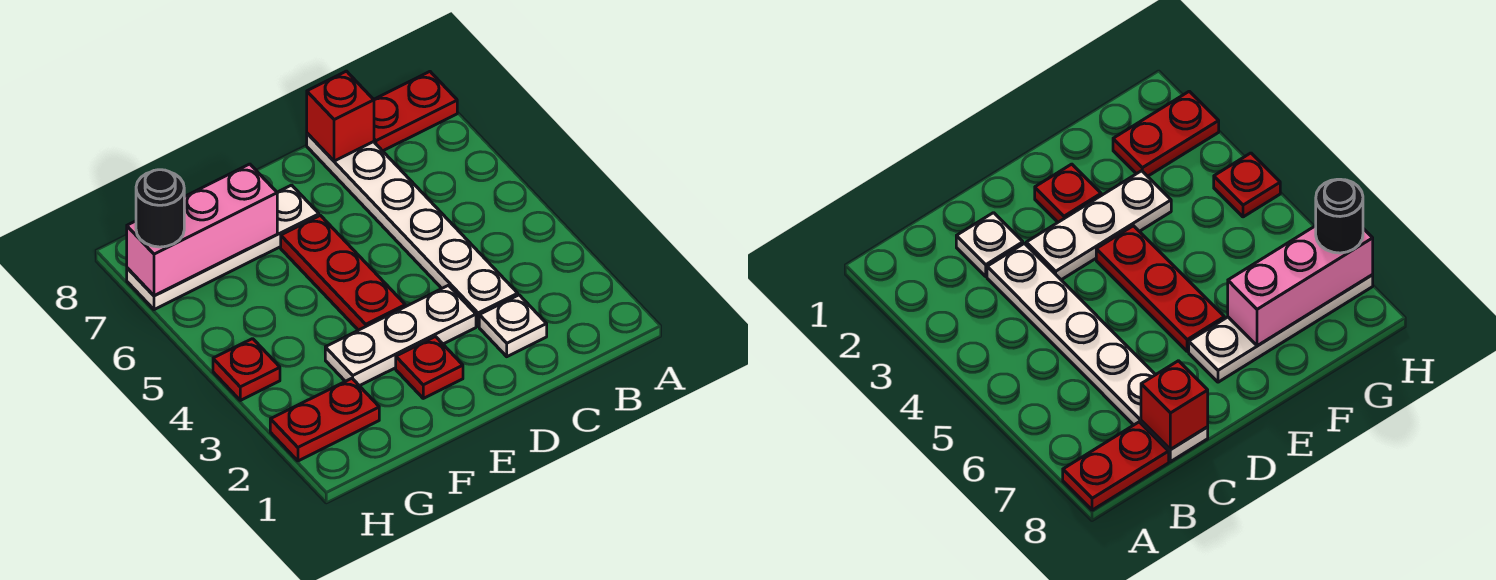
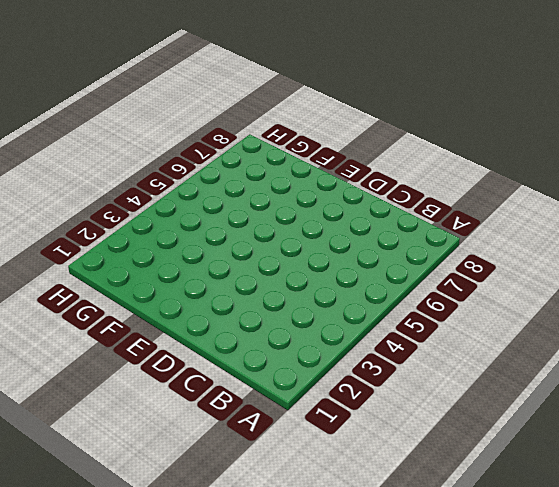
none -> red plate A8:B8 level 1
none -> white plate C2 level 1
none -> white plate C3:C8 level 1

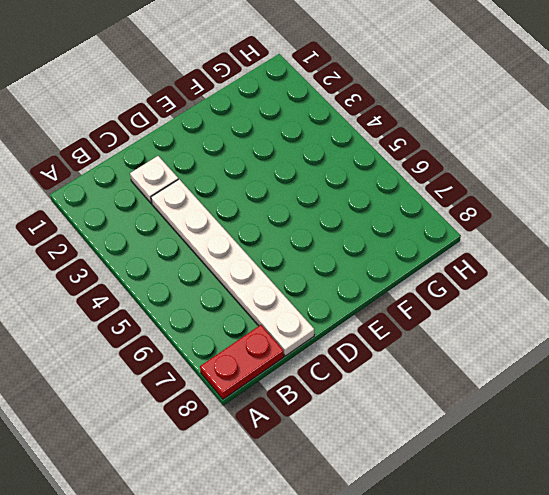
none -> white plate D3:F3 level 1
none -> red plate E2 level 1
none -> red plate E4:E6 level 1

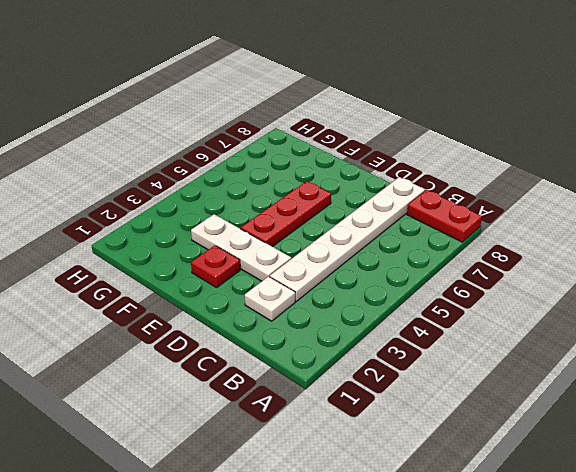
none -> white plate E7:H7 level 1
none -> red plate G2:H2 level 1
none -> red plate H4 level 1

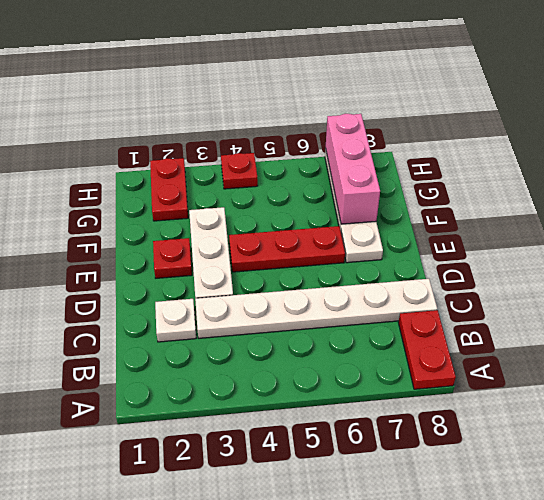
none -> red brick C8 level 2
none -> black round brick H7 level 3

